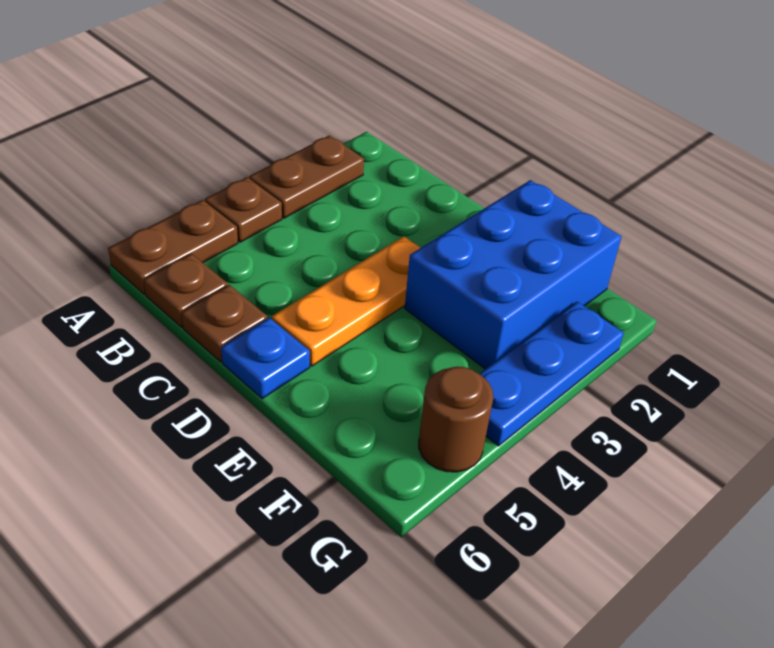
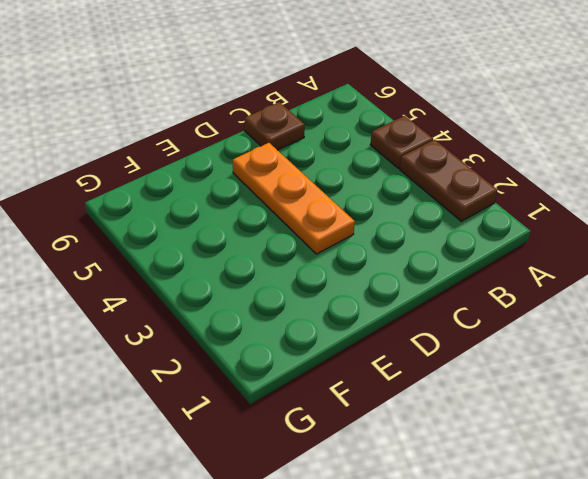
none -> brown plate A5:A6 level 1
none -> brown plate B6 level 1

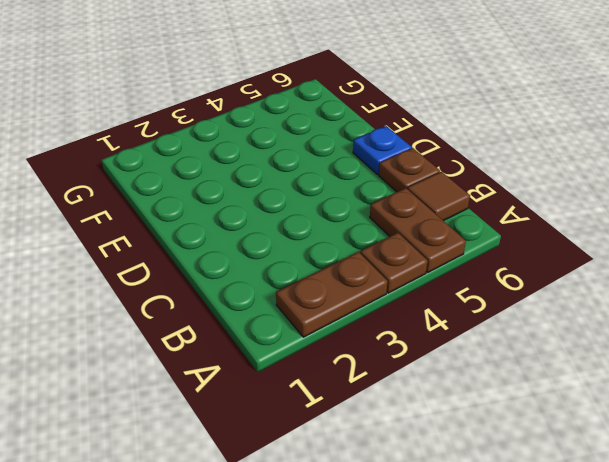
brown plate A5:B5 level 1 -> brown plate A5:A6 level 1
brown tile B6 level 1 -> brown plate B6 level 1
none -> orange plate D3:D5 level 1
none -> blue brick E1:F3 level 1

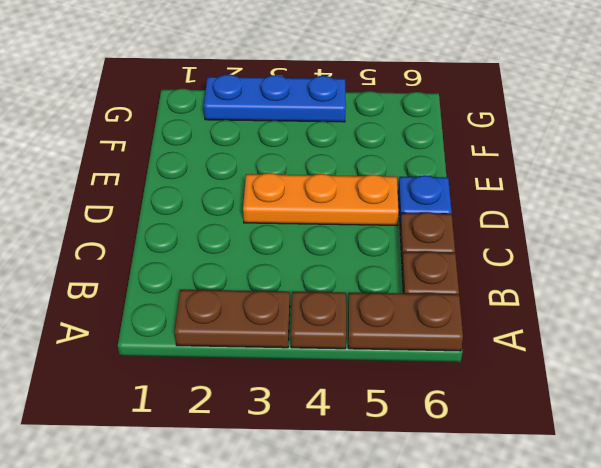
none -> blue brick E1:F3 level 1
none -> brown round brick G5 level 1

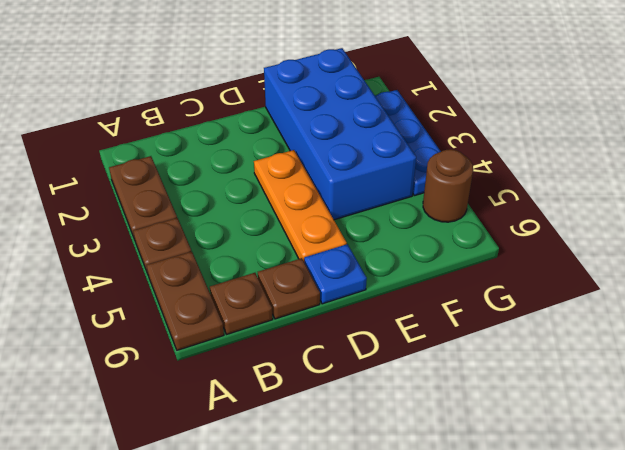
blue brick E1:F4 level 1 -> blue brick E1:F3 level 1

